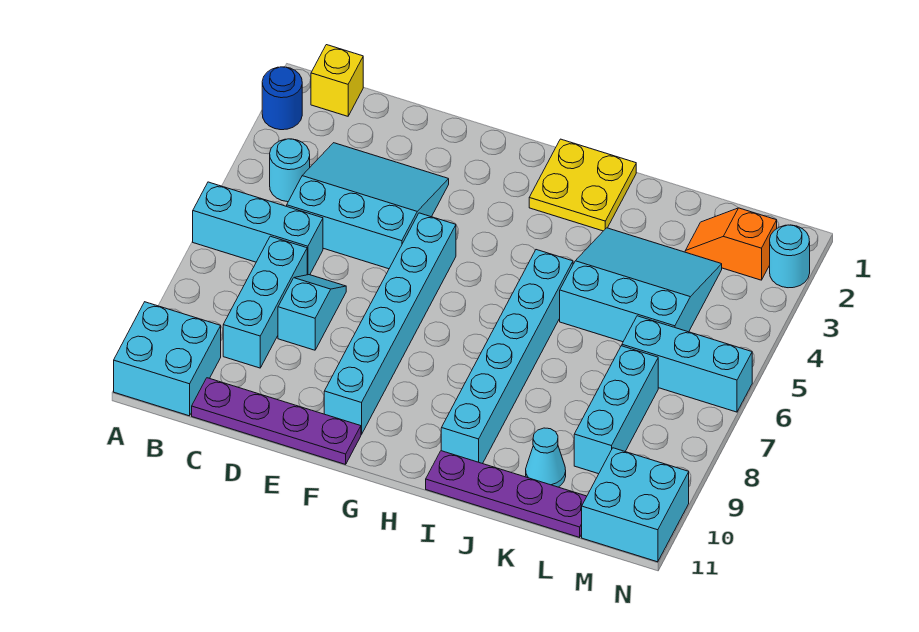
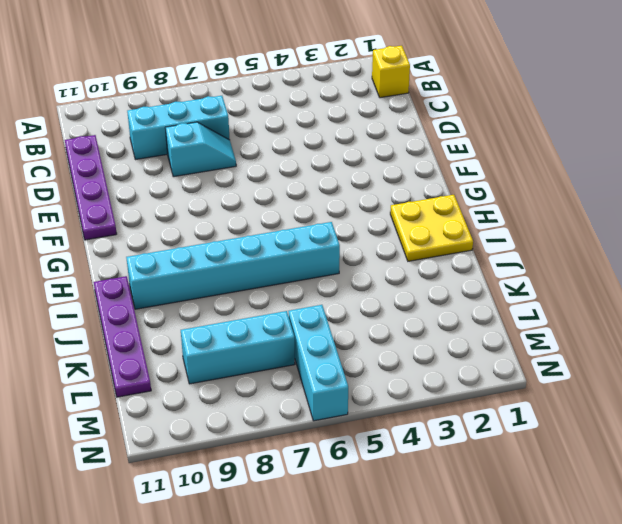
none -> blue round brick A2 level 1
none -> cyan brick A6:C6 level 1
none -> cyan brick A10:B11 level 1

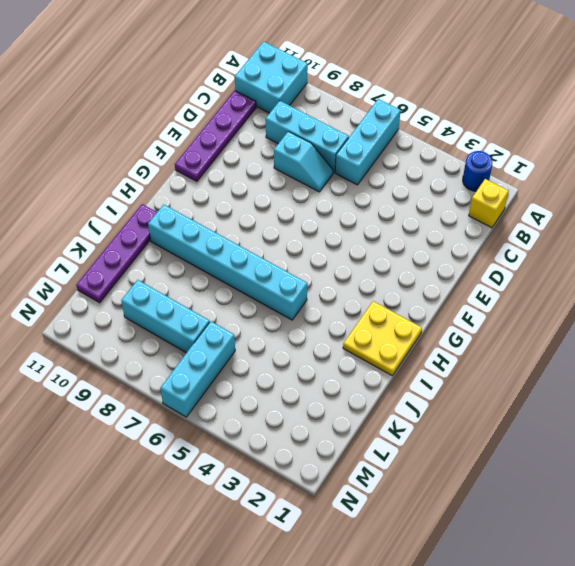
none -> cyan round brick B4 level 1
none -> cyan slope C3:E5 level 1 top 5
none -> cyan brick F5:F10 level 1

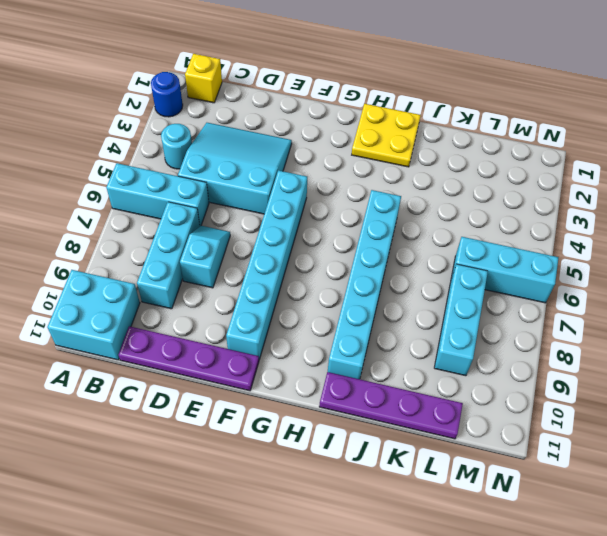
none -> cyan slope J3:L5 level 1 top 5
none -> cyan cone K10 level 1
none -> orange slope L2:M2 level 1 top M

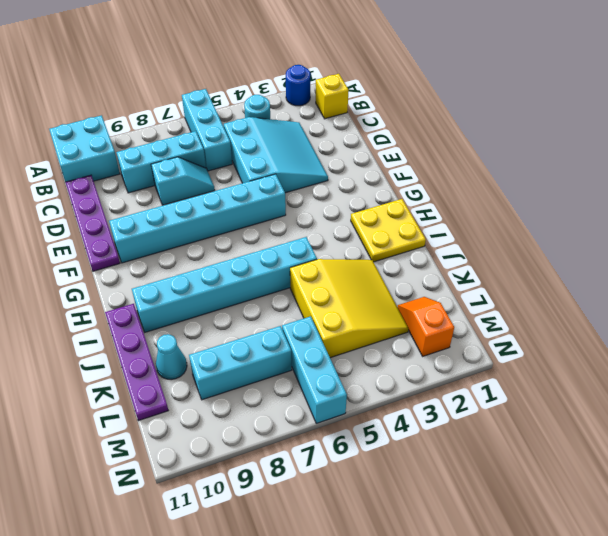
yellow slope J3:L5 level 1 top 5 -> cyan slope J3:L5 level 1 top 5
none -> cyan brick M10:N11 level 1
none -> cyan round brick N2 level 1

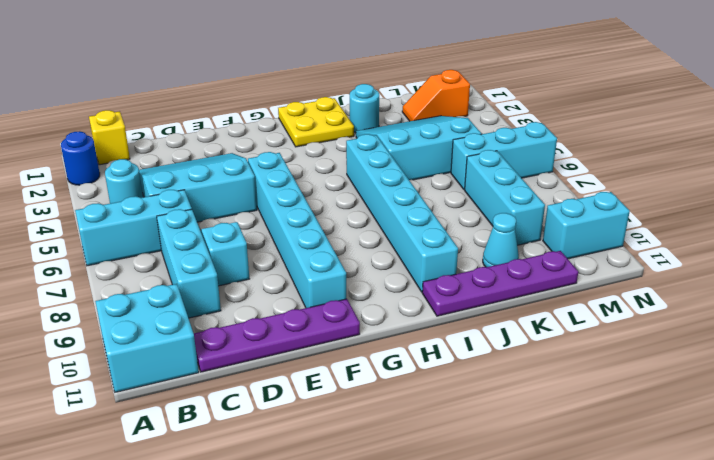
cyan round brick J2 level 1 -> cyan round brick N2 level 1
cyan brick M10:N10 level 1 -> cyan brick M10:N11 level 1

